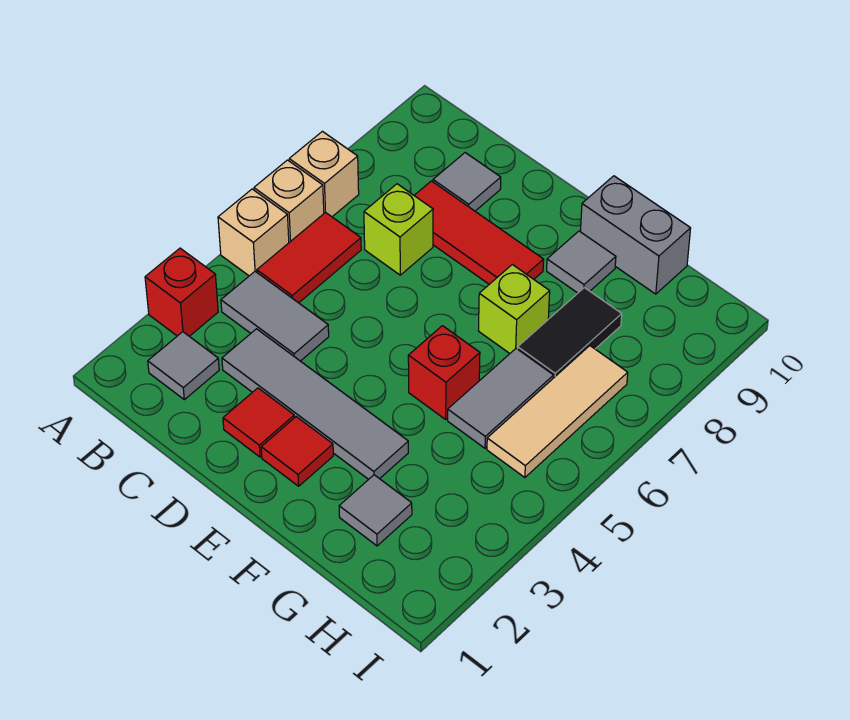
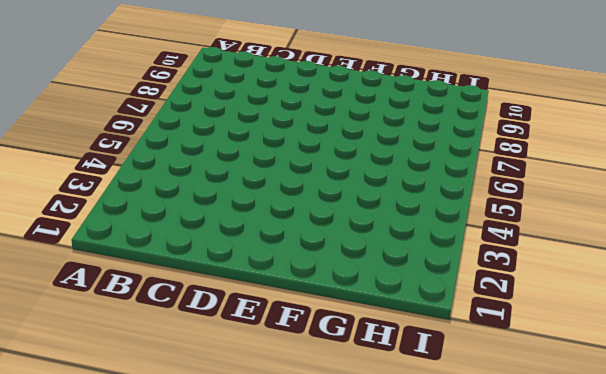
none -> red brick A3 level 1
none -> tan brick A5 level 1
none -> tan brick A6 level 1

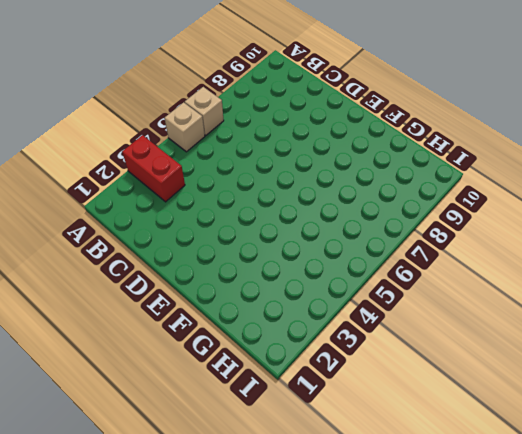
red brick A3:B3 level 1 -> red brick A3 level 1
none -> tan brick A7 level 1
none -> grey tile B2 level 1
none -> grey tile B4:C4 level 1

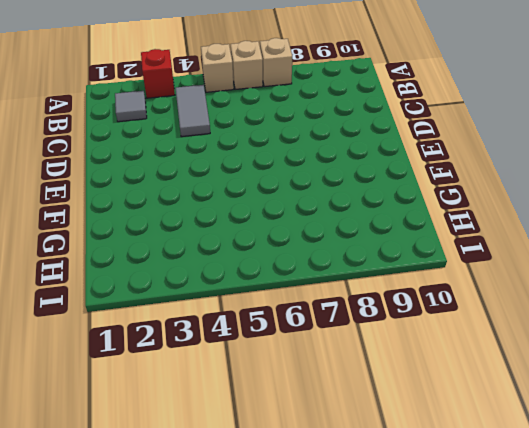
none -> red tile B5:B6 level 1
none -> grey tile C3:F3 level 1
none -> lime brick C7 level 1

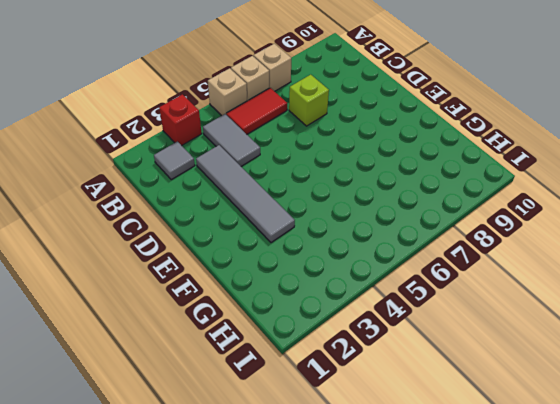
none -> red tile C8:E8 level 1
none -> grey tile C9 level 1
none -> red tile D2 level 1

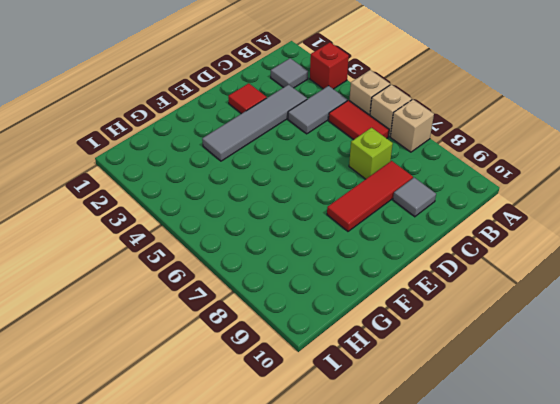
none -> red tile E2 level 1
none -> red brick F5 level 1
none -> lime brick F7 level 1

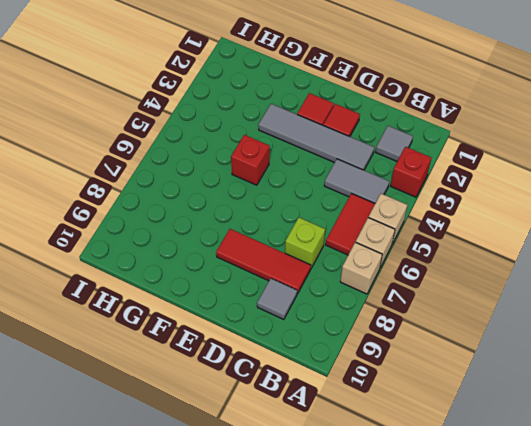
none -> lime brick F7 level 1
none -> grey tile F9 level 1
none -> grey brick F10:G10 level 1

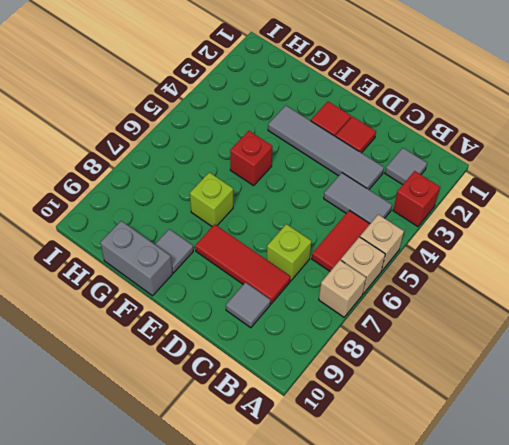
none -> grey tile G2 level 1
none -> grey tile G5:G6 level 1
none -> black tile G7:G8 level 1

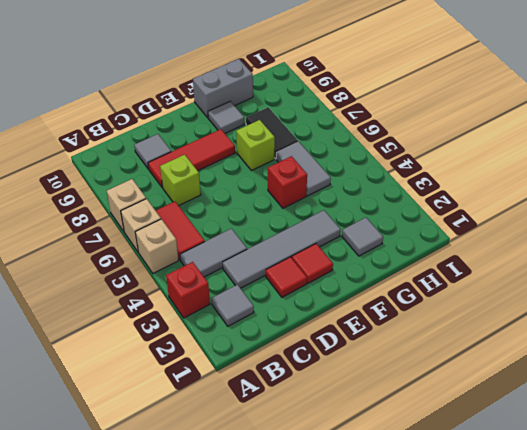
none -> tan tile H5:H7 level 1

